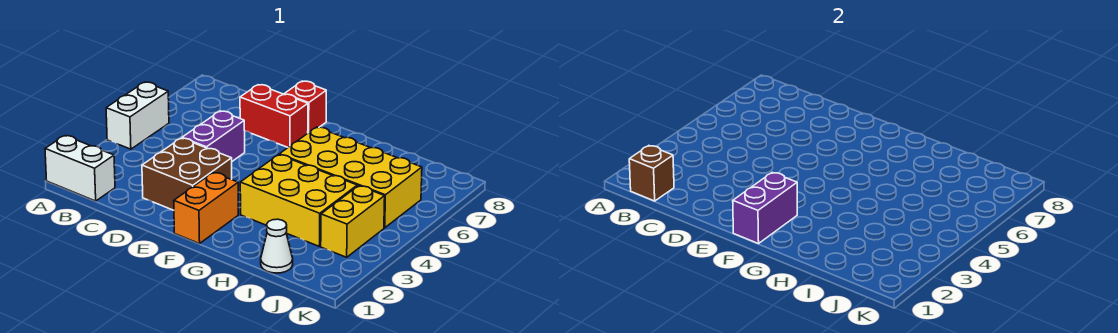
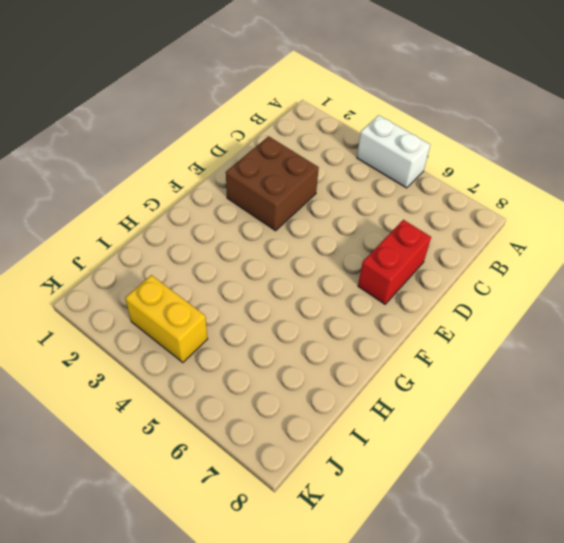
none -> white brick A1:B1 level 1
none -> purple brick D4:D5 level 1
none -> red brick E8 level 1

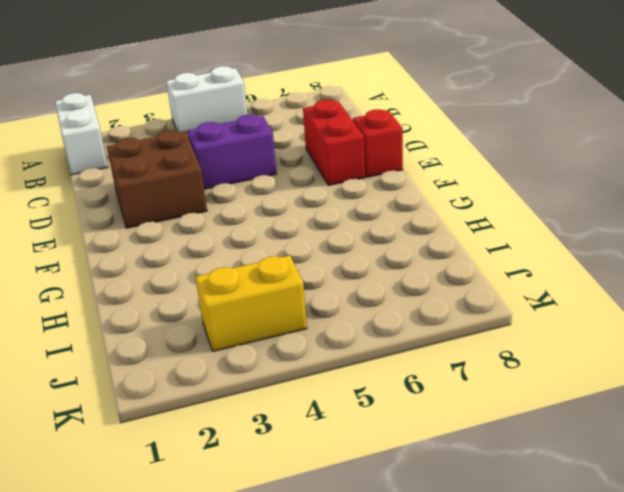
none -> orange brick F1:F2 level 1
none -> yellow brick G3:I4 level 1
none -> yellow brick G5:J6 level 1

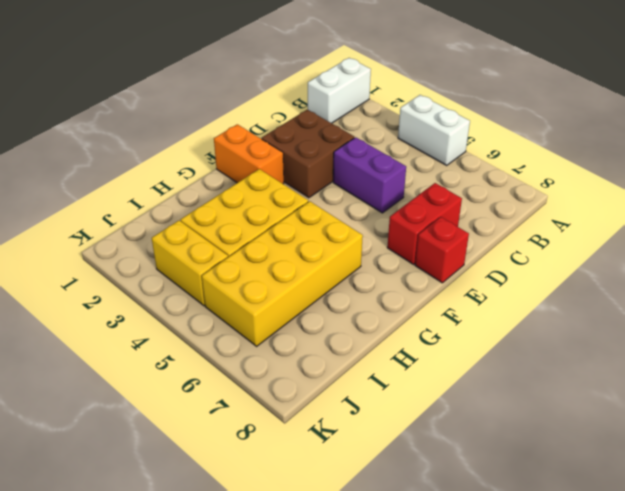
none -> white cone I1 level 1
none -> brown brick B1 level 2
none -> purple brick F1:F2 level 2

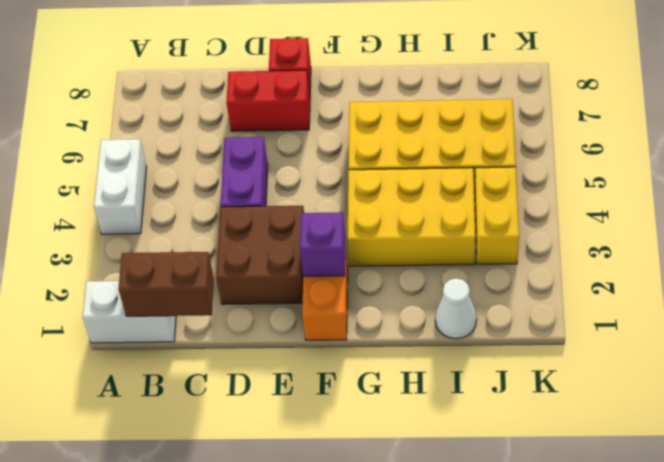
brown brick B1:C1 level 2 -> brown brick B1 level 2
purple brick F2 level 2 -> purple brick F1:F2 level 2

